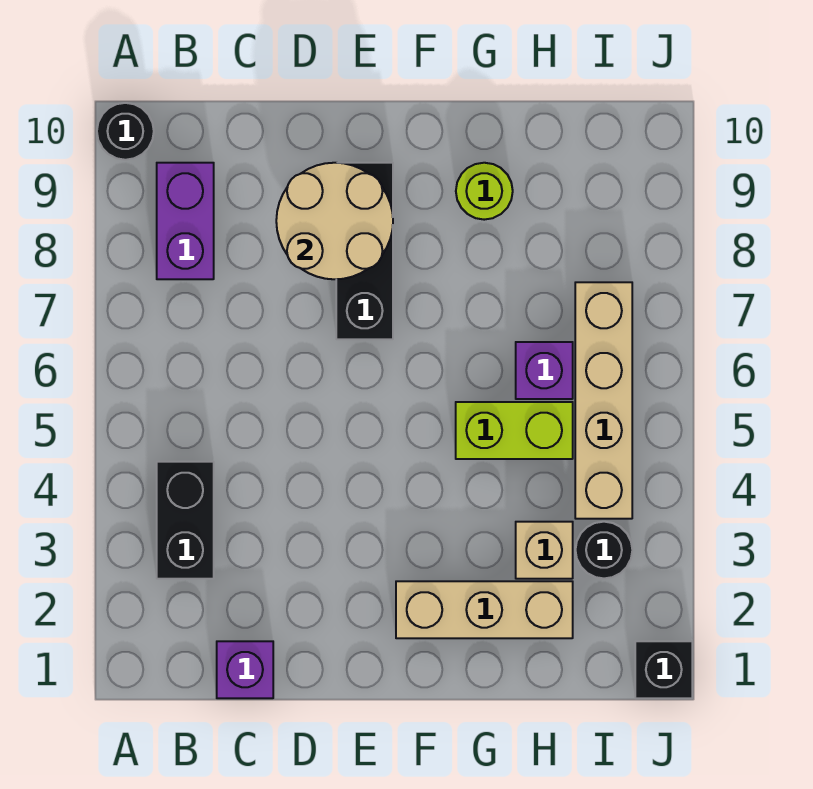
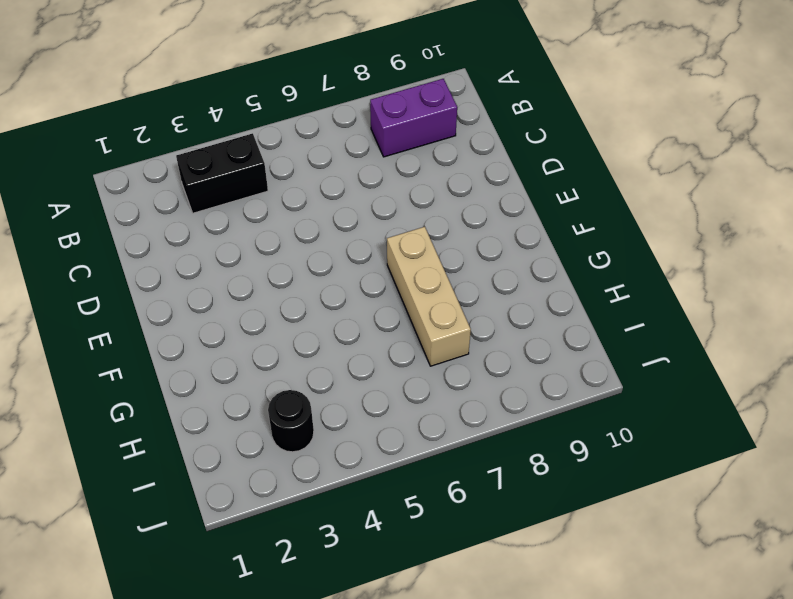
tan brick F7:H7 level 1 -> tan brick F2:H2 level 1
none -> black round brick A10 level 1
none -> purple brick C1 level 1
none -> black brick E7:E9 level 1

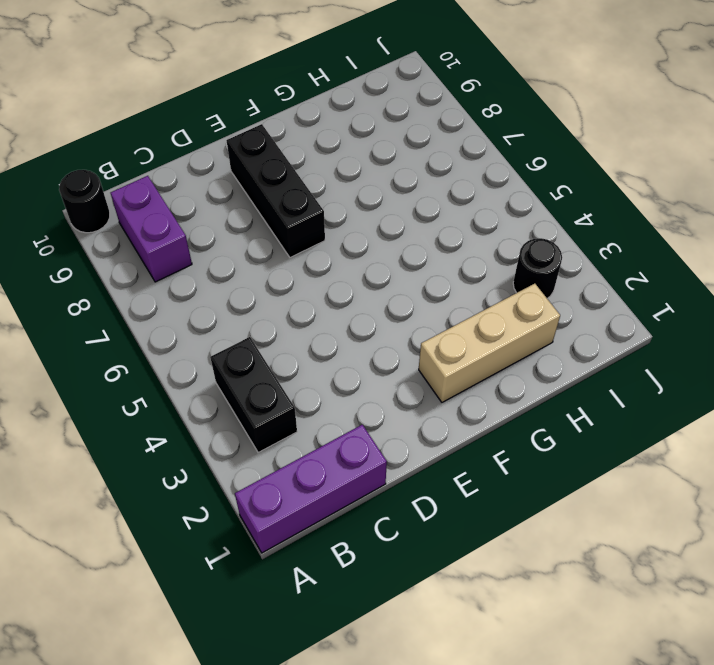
purple brick A1:C1 level 1 -> purple brick C1 level 1
none -> lime brick G5:H5 level 1
none -> lime round brick G9 level 1
none -> tan brick H3 level 1

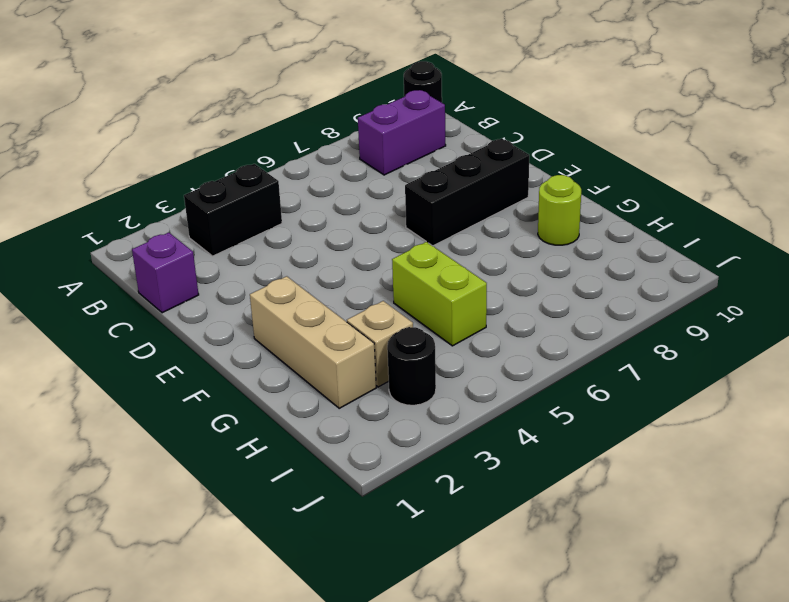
none -> purple brick H6 level 1
none -> tan brick I4:I7 level 1
none -> black brick J1 level 1

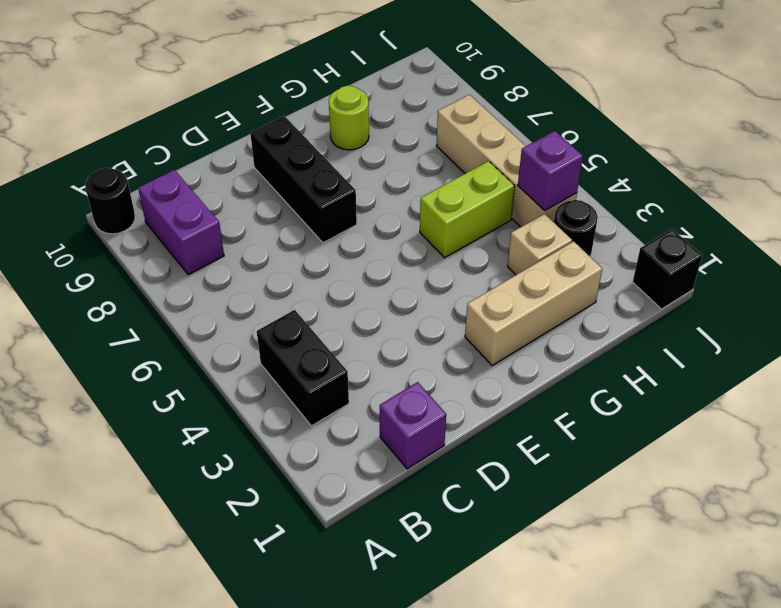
purple brick I4 level 2 -> purple brick H6 level 1
none -> tan round brick D8:E9 level 2

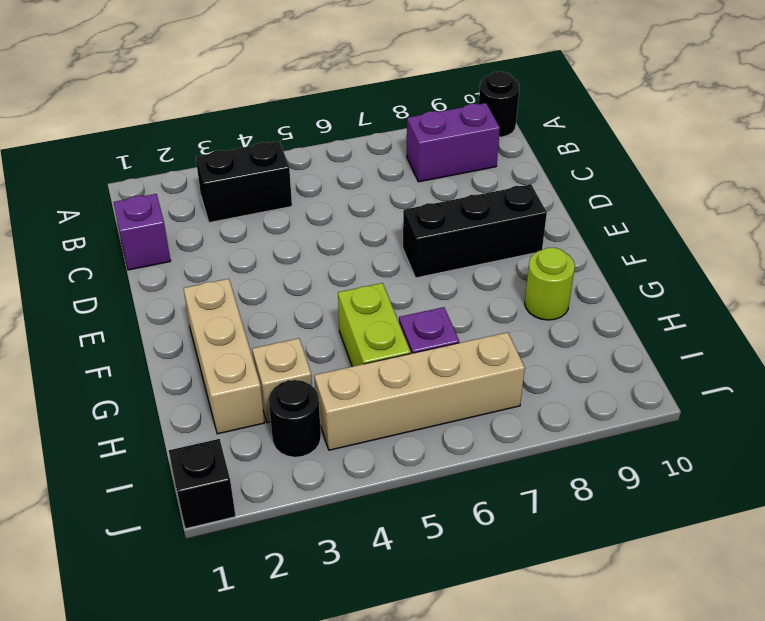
none -> tan round brick D8:E9 level 2

